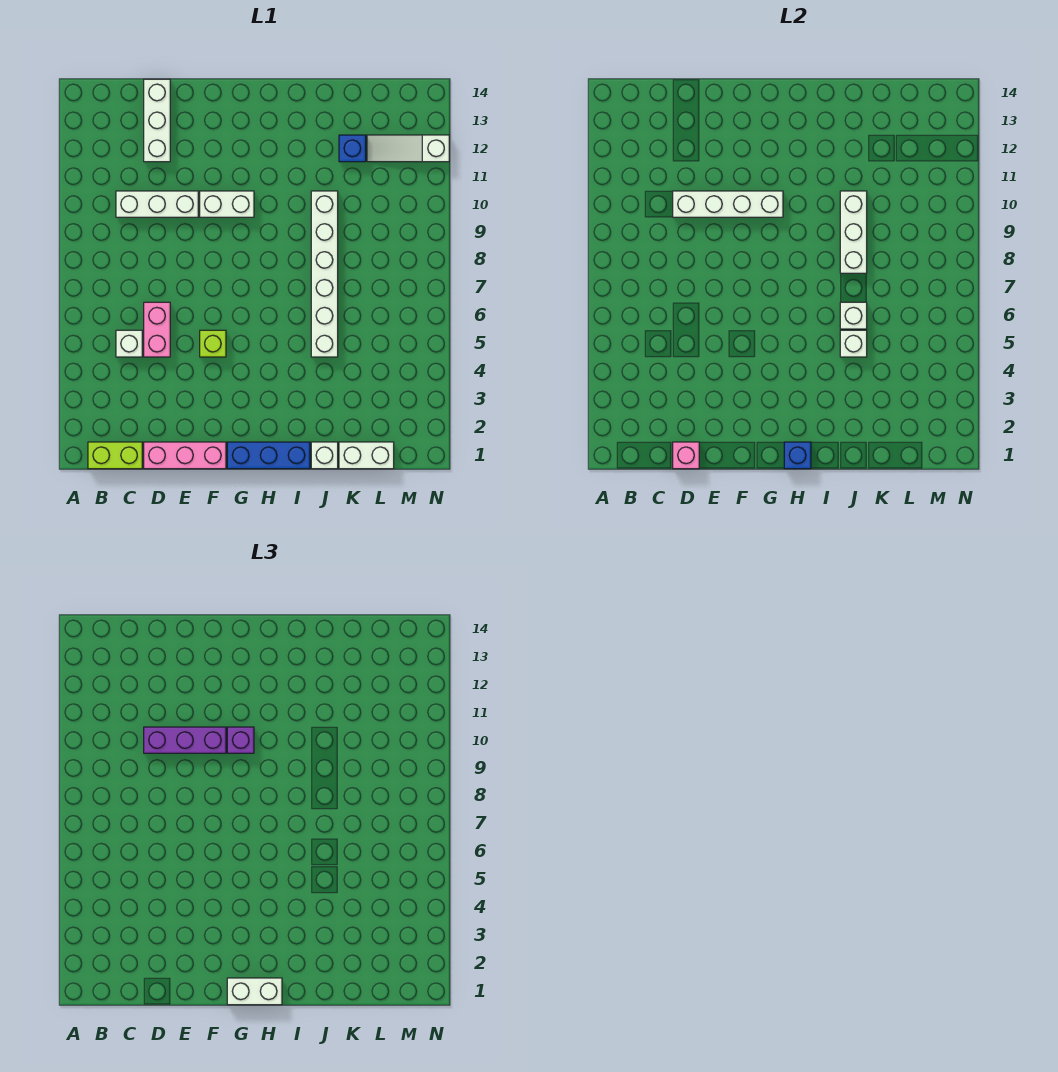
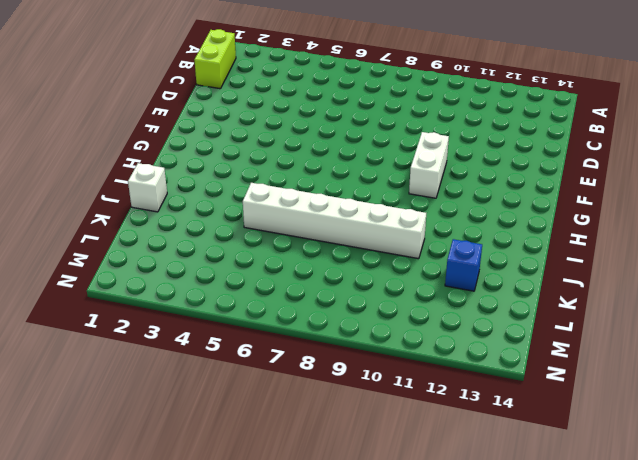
none -> white brick C5 level 1
none -> white brick C10:E10 level 1
none -> pink brick D1:F1 level 1

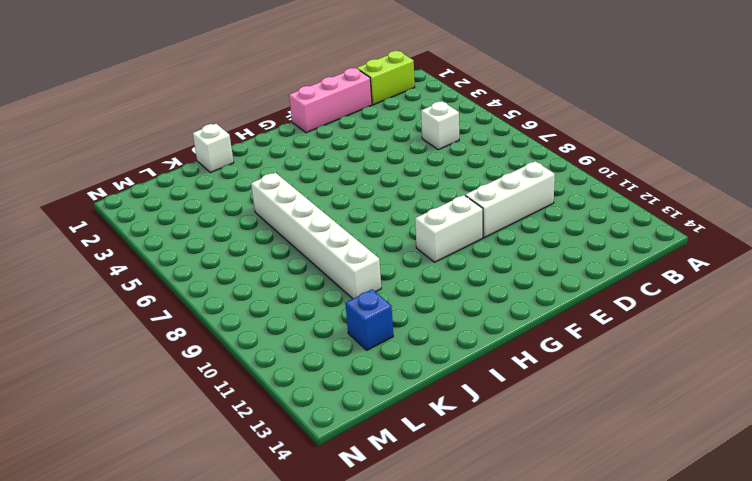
none -> pink brick D5:D6 level 1
none -> white brick D12:D14 level 1
none -> lime brick F5 level 1

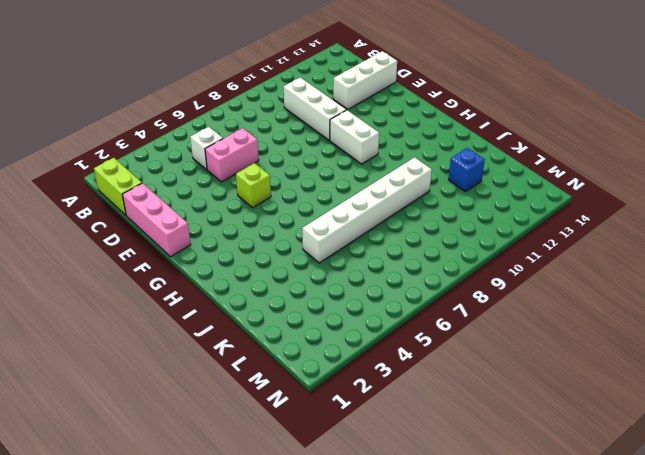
none -> blue brick G1:I1 level 1
none -> white brick J1 level 1
none -> white brick K1:L1 level 1

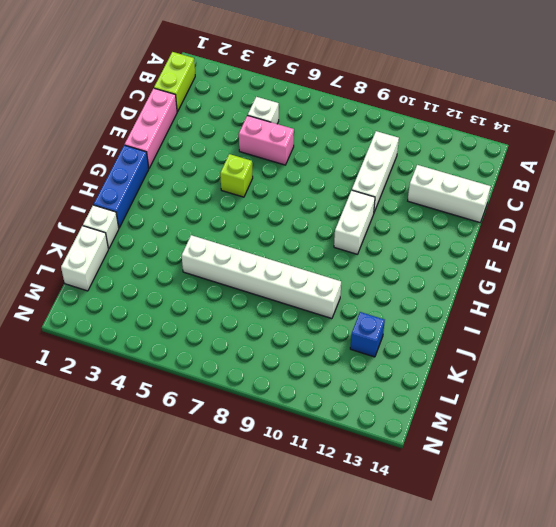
none -> white slope L12:N12 level 1 top N
none -> pink brick D1 level 2
none -> white brick D10:G10 level 2

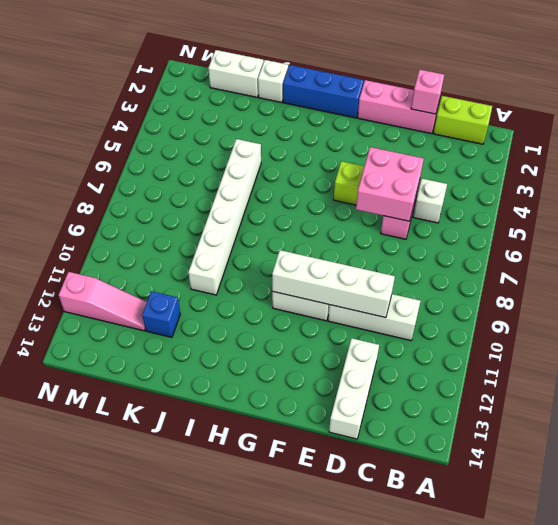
pink brick D5:E6 level 2 -> none
pink slope L12:N12 level 1 top N -> white slope L12:N12 level 1 top N
none -> blue brick H1 level 2
none -> white brick J5 level 2
none -> white brick J6 level 2

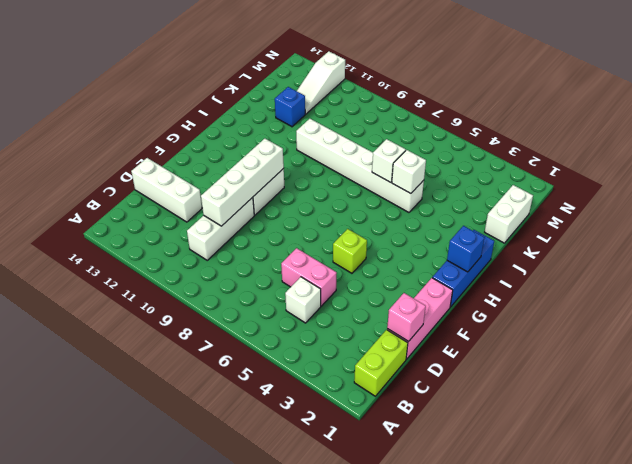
none -> white brick J1 level 1
none -> white brick J8:J10 level 2
none -> purple brick D10:F10 level 3

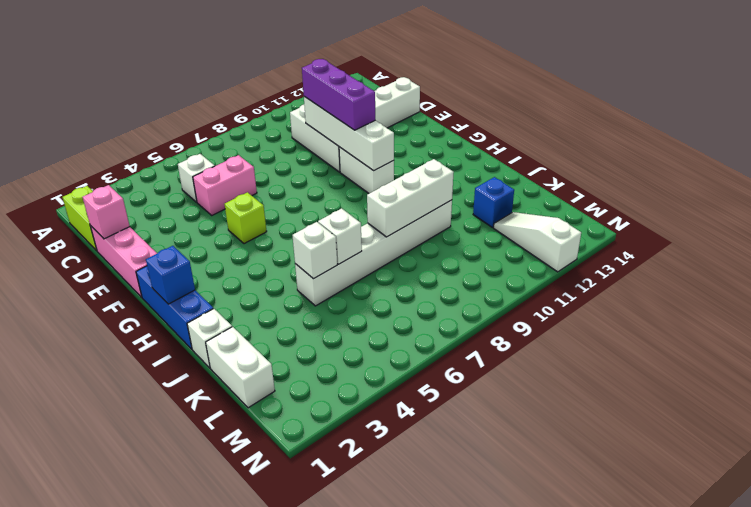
none -> white brick G1:H1 level 3
none -> purple brick G10 level 3

